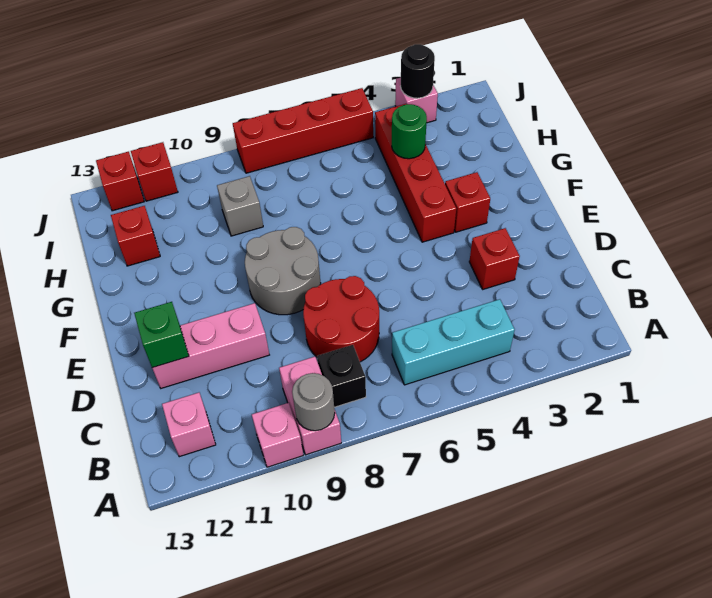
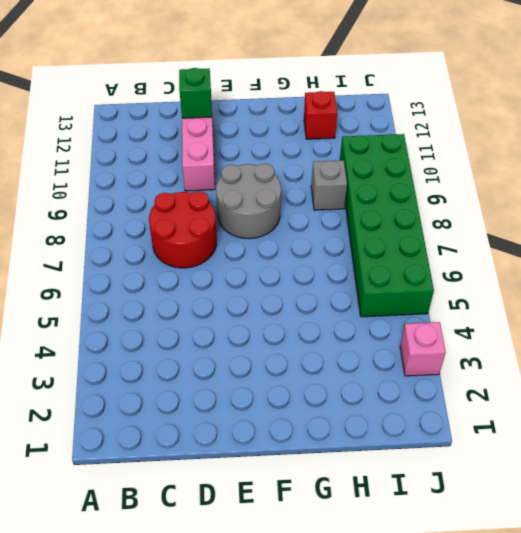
green brick I5:J10 level 1 -> red brick J5:J8 level 1
none -> pink brick A9:B9 level 1
none -> pink brick A10 level 1
none -> cyan brick B4:B6 level 1

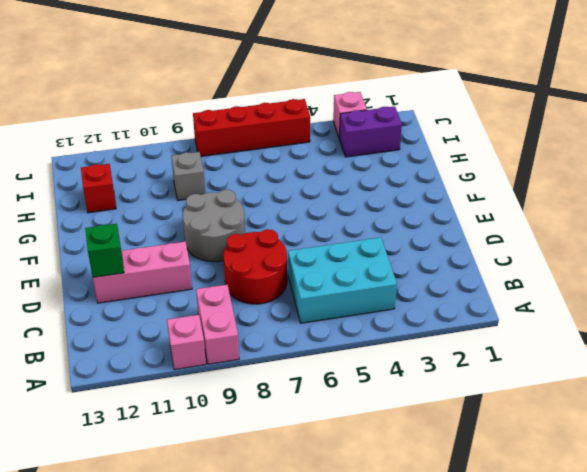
cyan brick B4:C6 level 1 -> cyan brick B4:B6 level 1
purple brick I2:I3 level 1 -> none
none -> black brick B8 level 1
none -> pink brick B12 level 1
none -> red brick D3 level 1

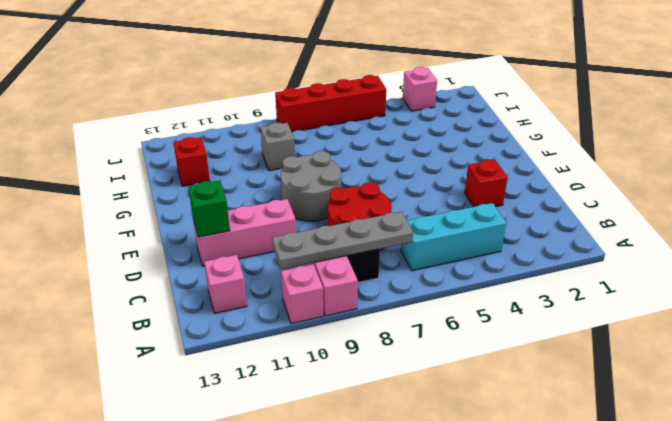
grey plate B7:B10 level 2 -> none
none -> red brick F3 level 1
none -> red brick F4:I4 level 1
none -> red brick J11 level 1

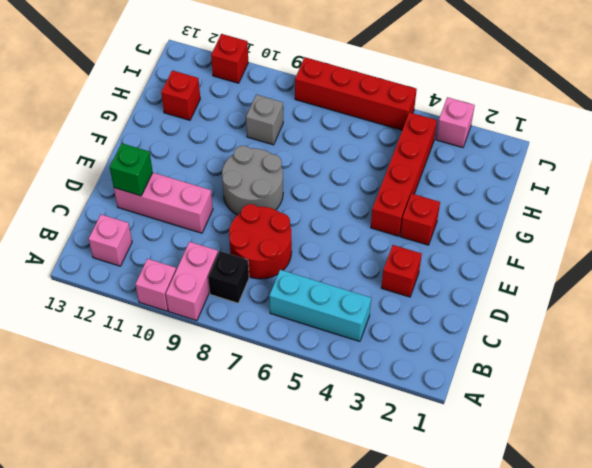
none -> red brick J12 level 1
none -> grey round brick A9 level 2
none -> green round brick H4 level 2

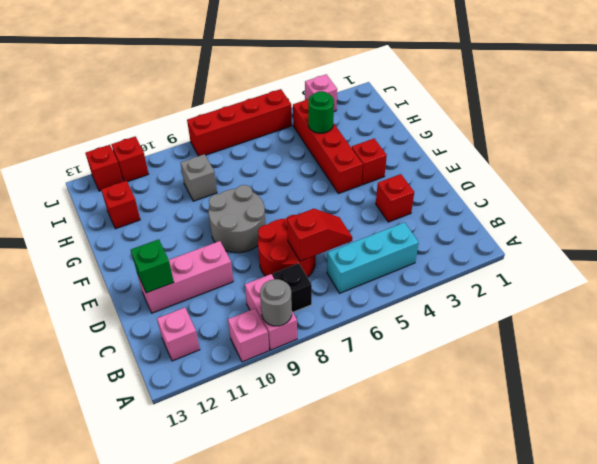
red slope C6:C7 level 2 top 7 -> none
none -> black round brick J3 level 2

